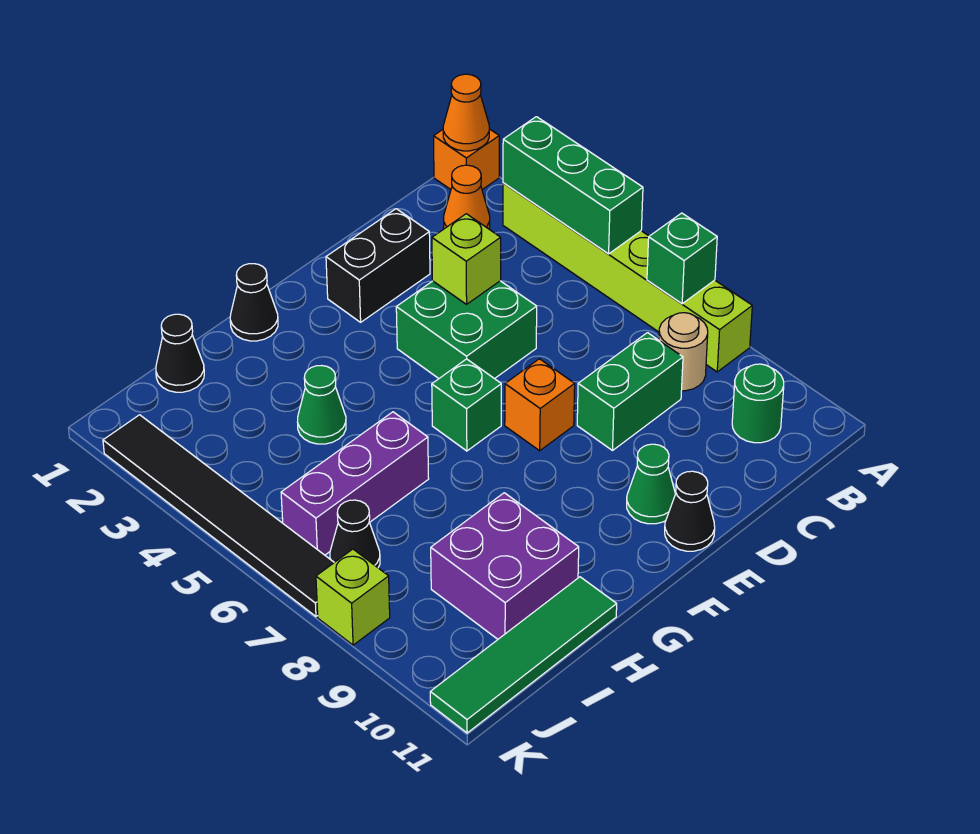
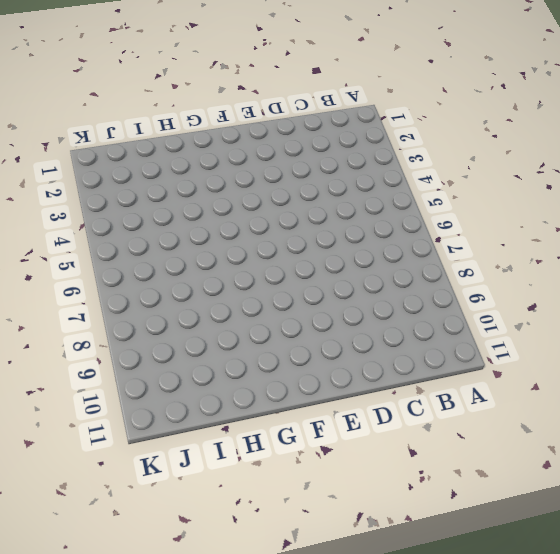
none -> orange brick A1 level 1
none -> lime brick A3:A8 level 1
none -> orange cone B2 level 1

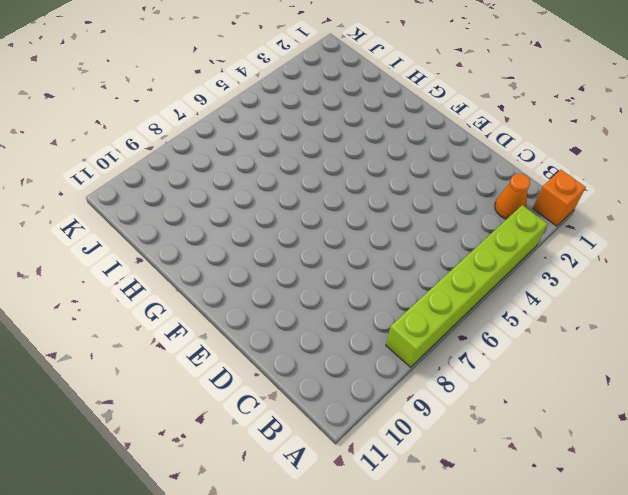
none -> tan round brick B8 level 1
none -> green round brick B10 level 1
none -> green brick C8:D8 level 1

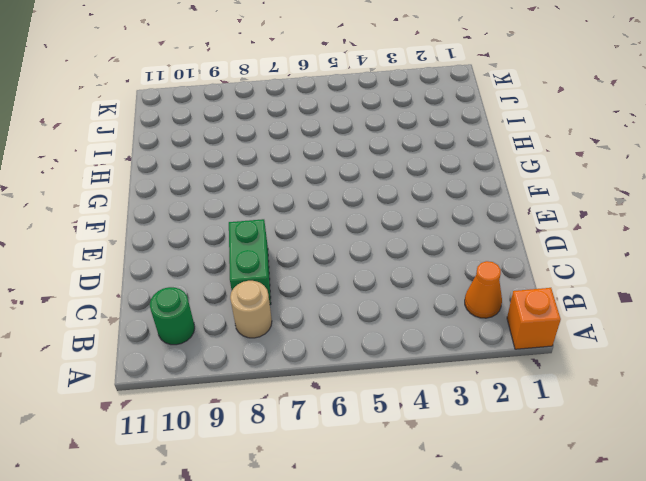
none -> lime brick A3:A8 level 1
none -> black brick D2:E2 level 1
none -> green brick D4:E5 level 1

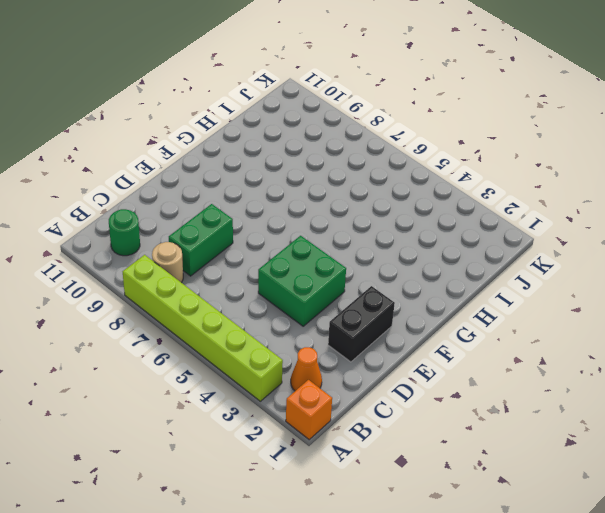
none -> orange brick E7 level 1
none -> green cone E10 level 1
none -> black cone E11 level 1

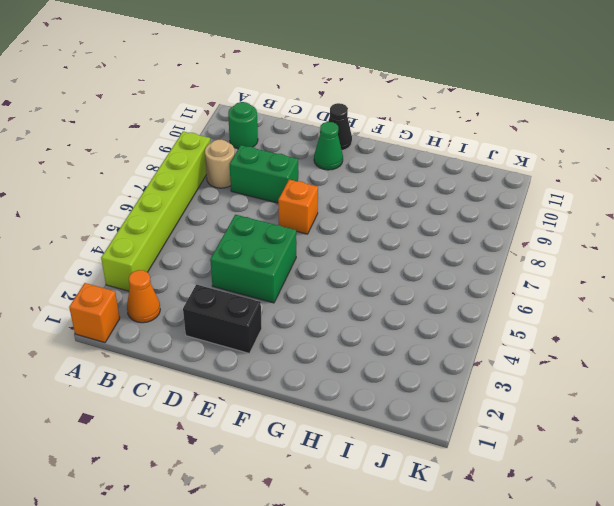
none -> green brick F6 level 1
none -> black cone G1 level 1
none -> green cone H4 level 1

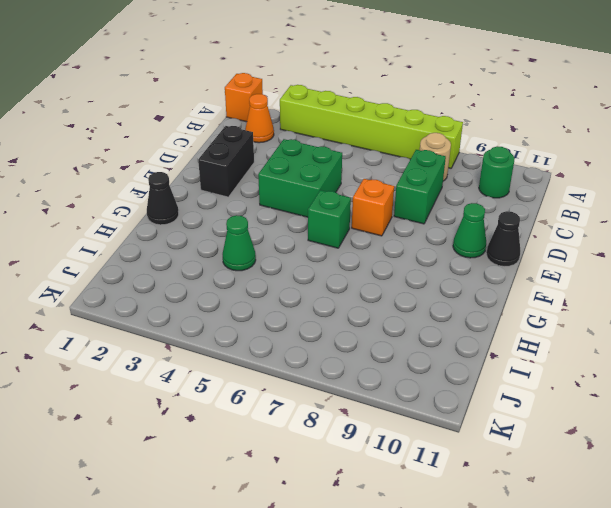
none -> purple brick H6:J6 level 1
none -> purple brick H9:I10 level 1
none -> green tile H11:K11 level 1

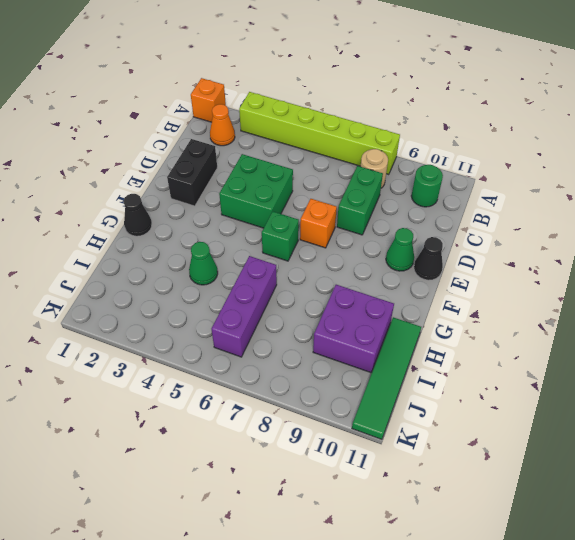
none -> black cone I1 level 1
none -> black cone J7 level 1
none -> black tile K2:K7 level 1

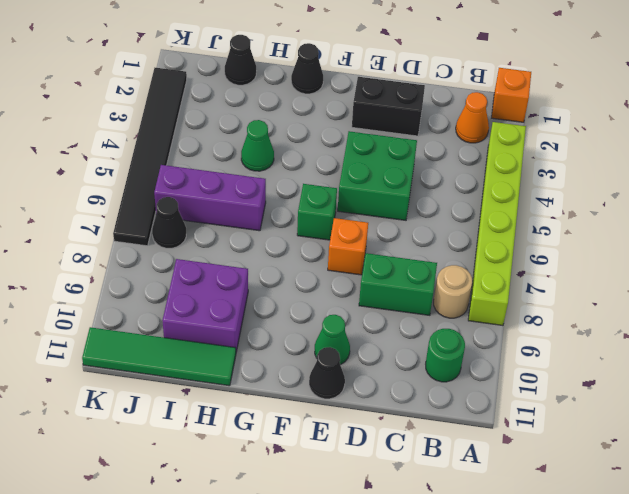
none -> lime brick K8 level 1
none -> orange cone A1 level 2
none -> green brick A3:A5 level 2

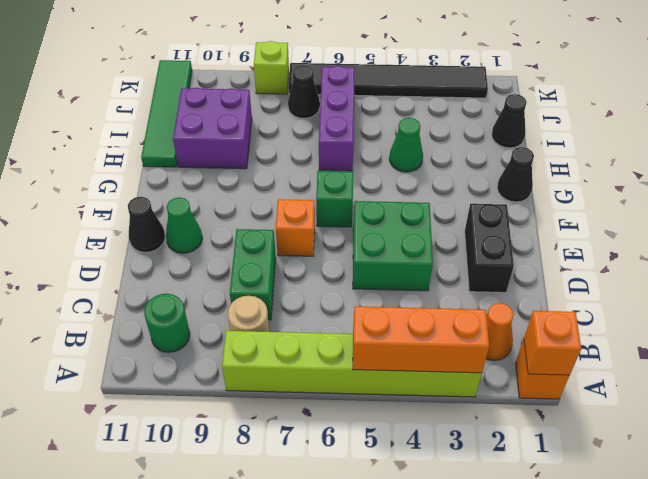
orange brick A1 level 2 -> orange cone A1 level 2
orange brick A3:A5 level 2 -> green brick A3:A5 level 2
none -> green brick A7 level 2
none -> lime brick D4 level 2

